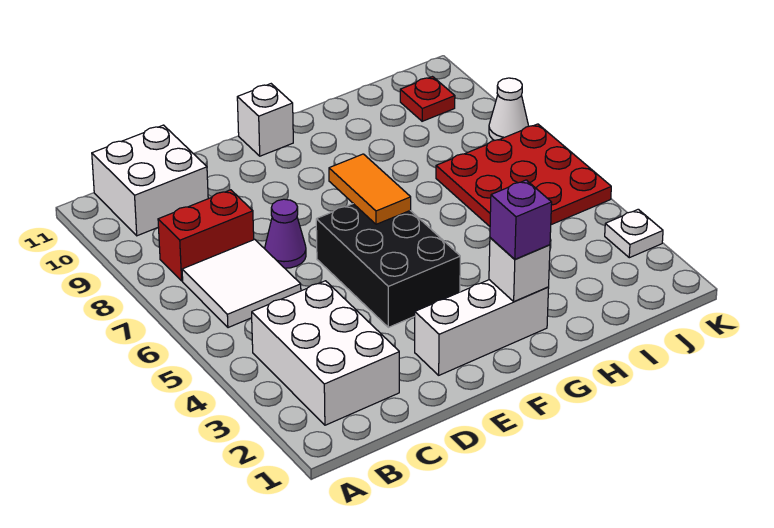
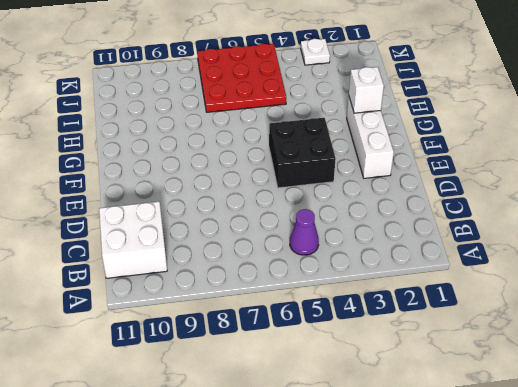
purple cone B5 level 1 -> purple cone D7 level 1
black brick E4:F5 level 1 -> black brick E4:F6 level 1
none -> white brick B2:C4 level 1
none -> white tile B6:C7 level 1
none -> red brick B8:C8 level 1

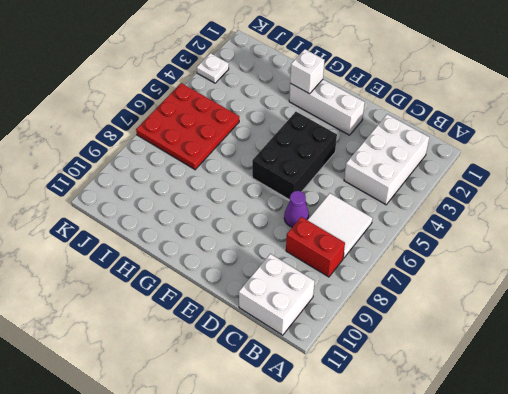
none -> white brick F11 level 1
none -> red plate J10 level 1
none -> white cone K8 level 1

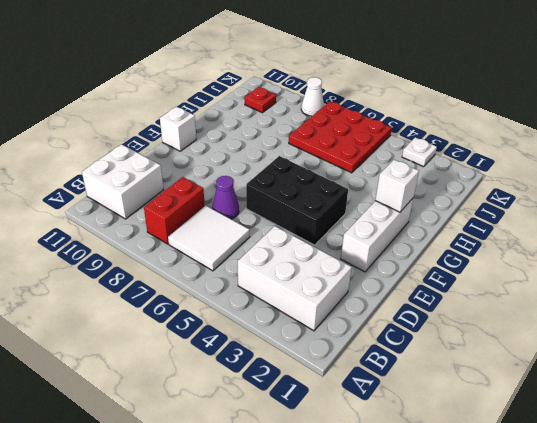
none -> orange tile F6:F7 level 2
none -> purple brick G2 level 3

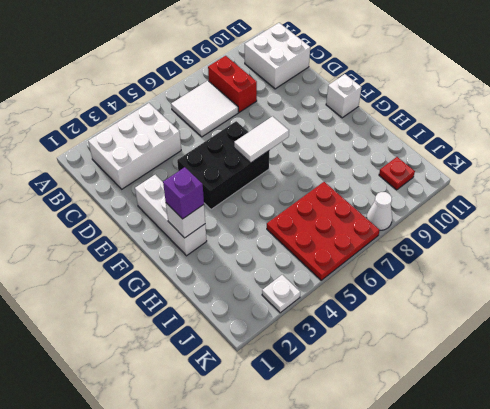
white tile F6:F7 level 2 -> orange tile F6:F7 level 2
none -> purple cone D7 level 1

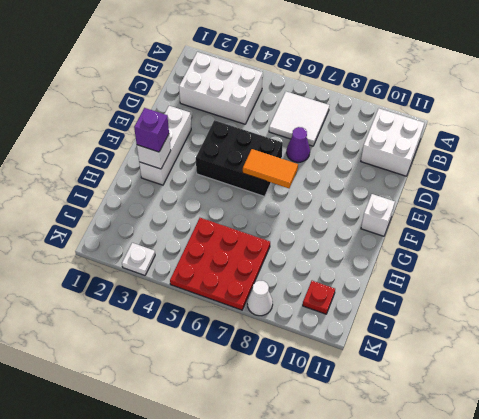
none -> red brick B8:C8 level 1

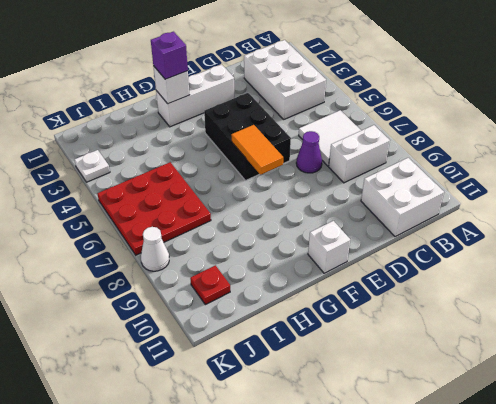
white brick B8:C8 level 1 -> red brick B8:C8 level 1

